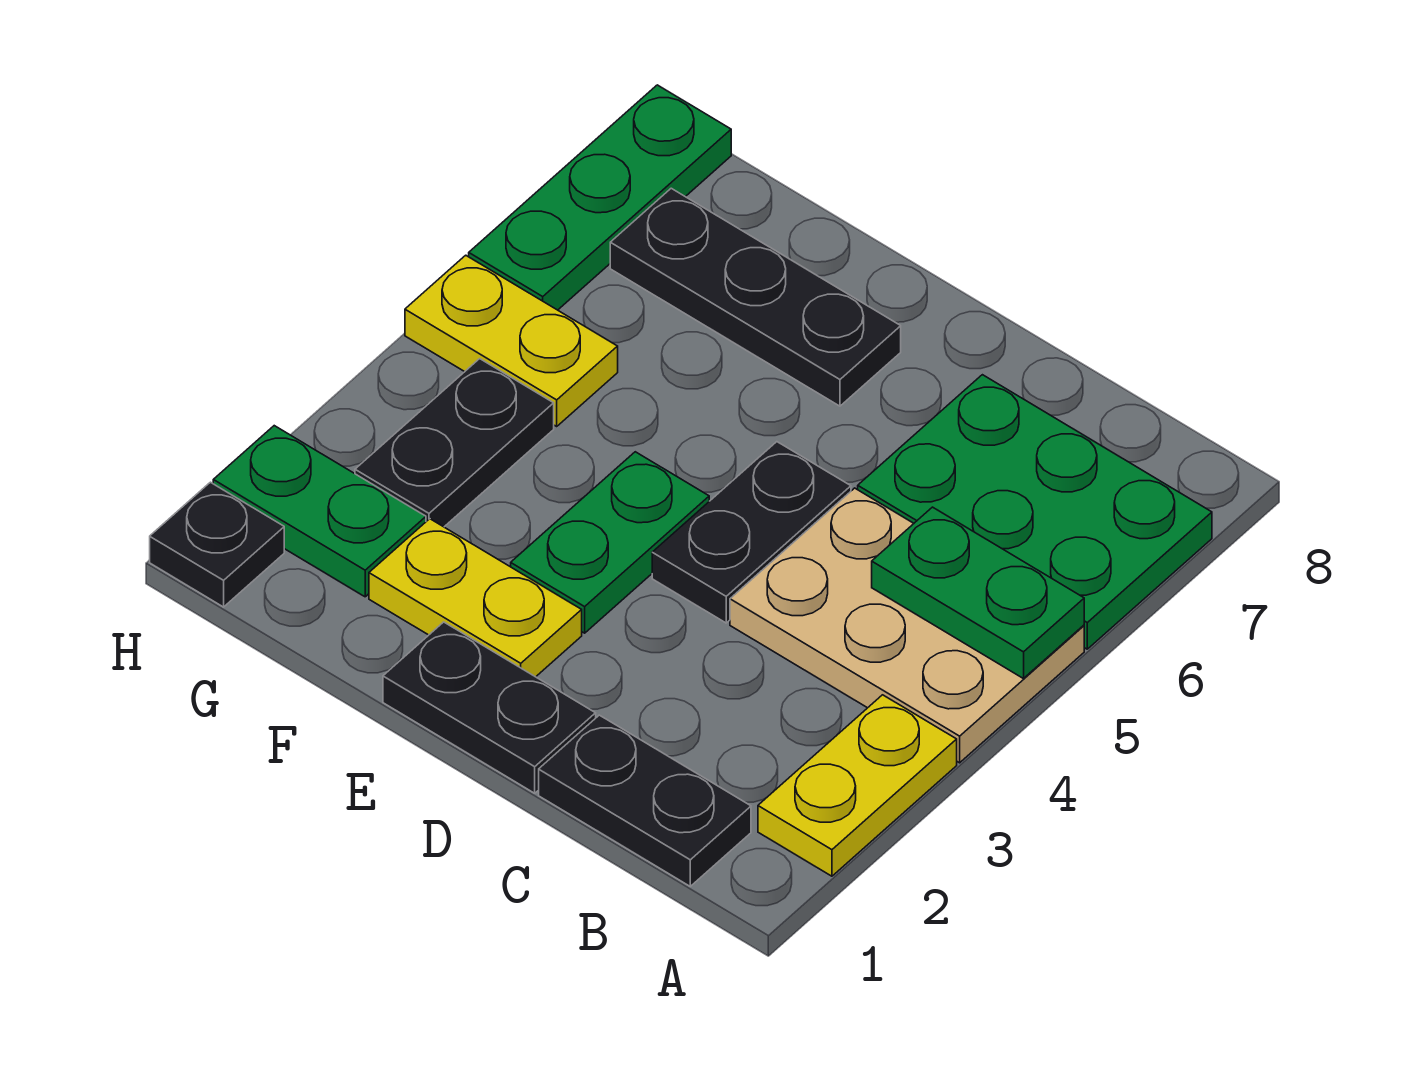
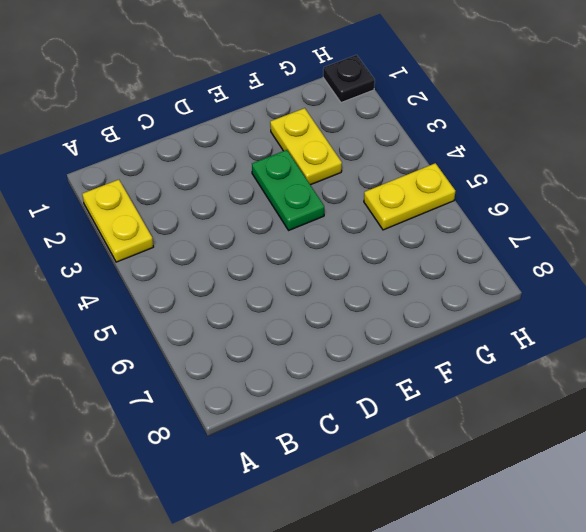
yellow plate F2:F3 level 1 -> yellow plate E2:F2 level 1
none -> tan plate A4:C5 level 1
none -> green plate A6:C7 level 1
none -> black plate B1:C1 level 1

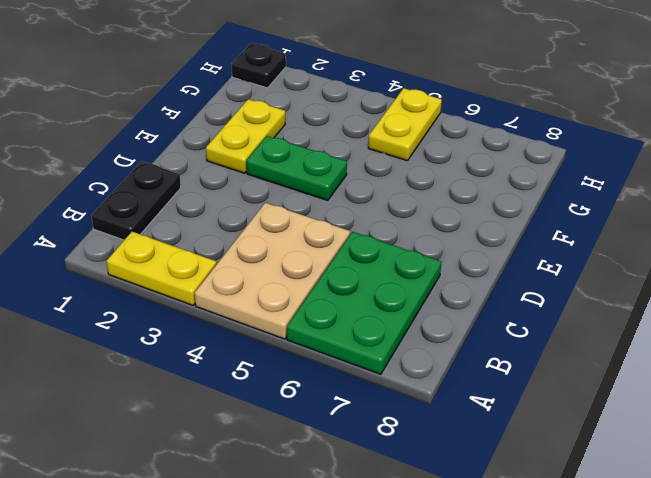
none -> black plate D1:E1 level 1
none -> black plate D4:D5 level 1
none -> black plate E7:G7 level 1

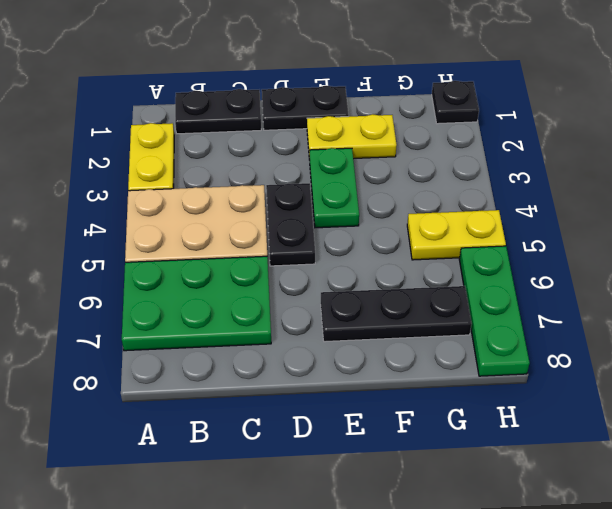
none -> green plate G2:H2 level 1
none -> black plate G3:G4 level 1
none -> green plate A5:B5 level 2

